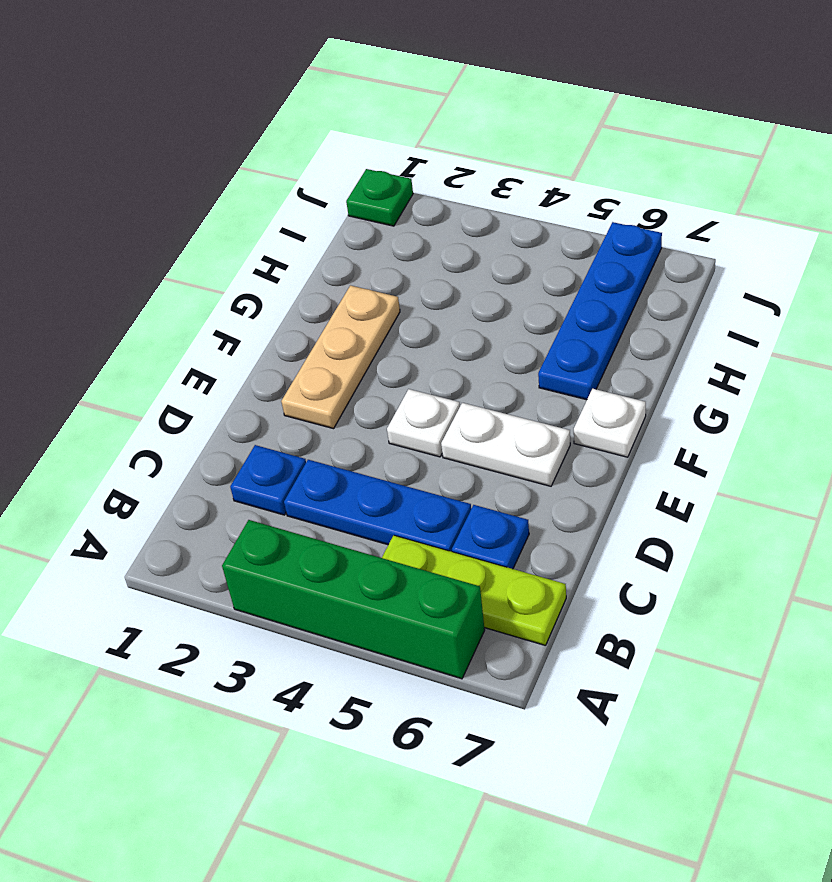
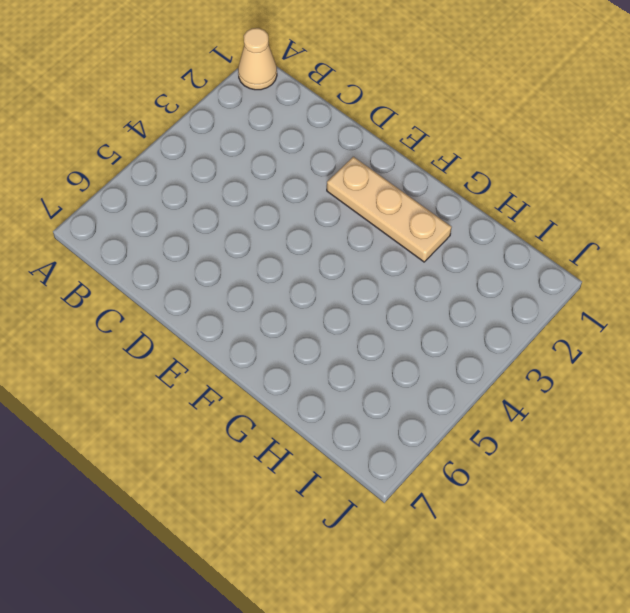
tan cone A1 level 1 -> none
none -> green brick A3:A6 level 1
none -> lime plate B5:B7 level 1

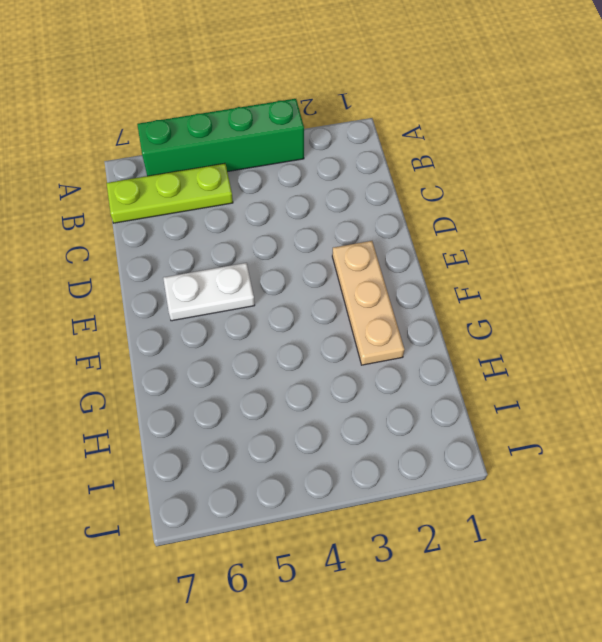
none -> blue plate C2 level 1
none -> blue plate C3:C5 level 1

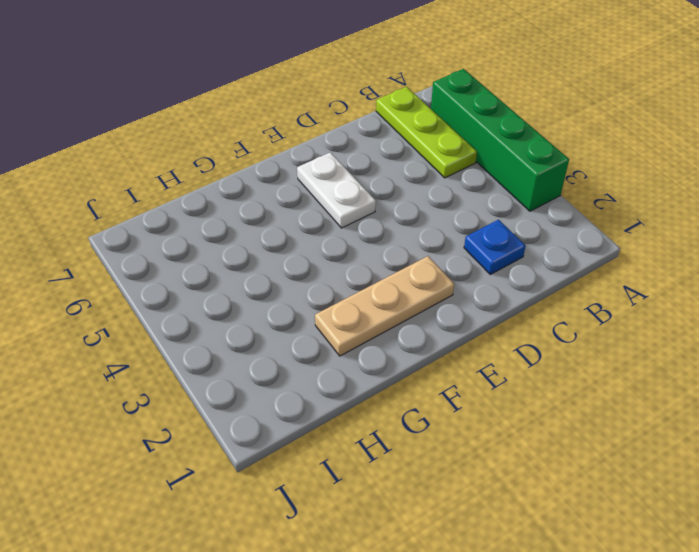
none -> blue plate C3:C5 level 1
none -> blue plate C6 level 1

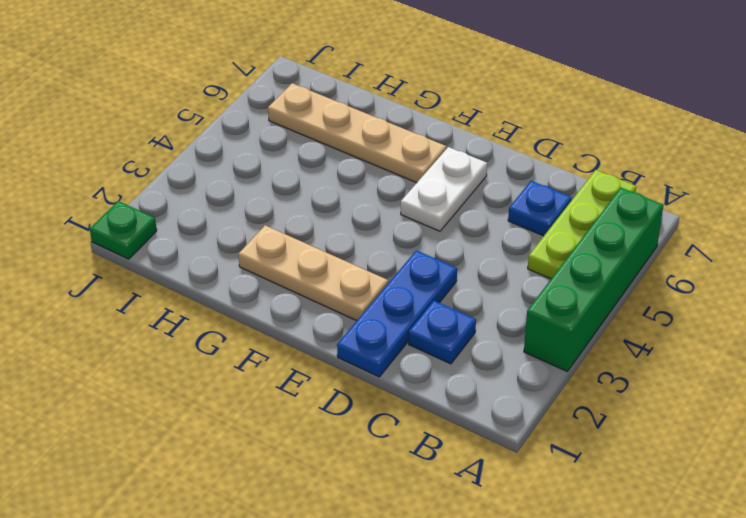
blue plate D1:D3 level 1 -> blue plate C3:C5 level 1
tan plate F6:I6 level 1 -> blue plate G6:J6 level 1
none -> white plate E4 level 1
none -> white plate F7 level 1

